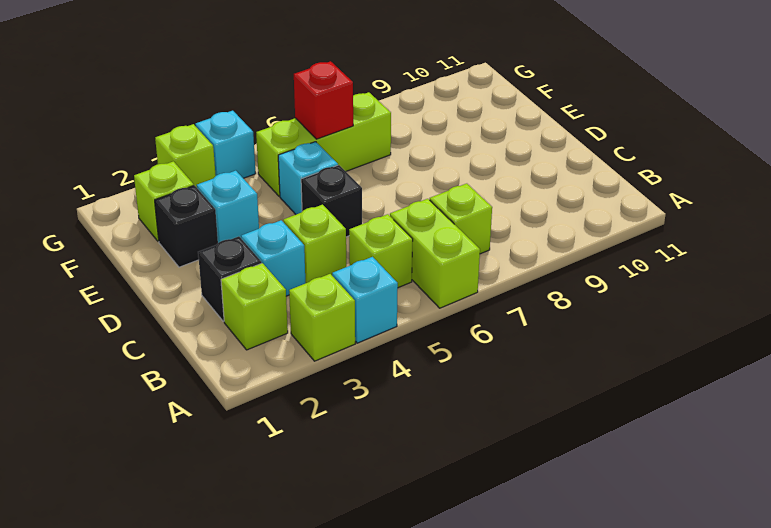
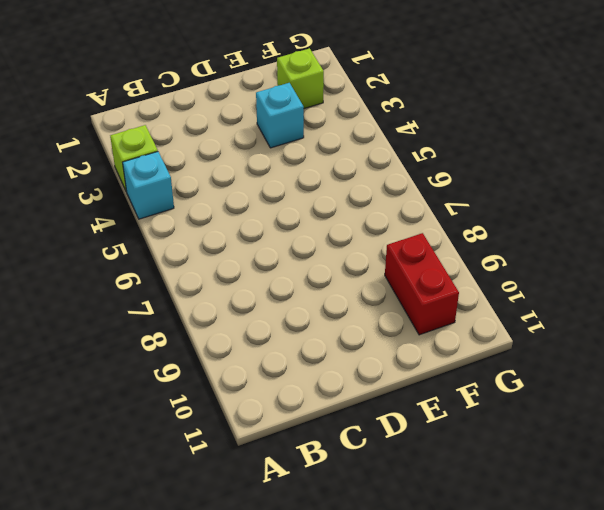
red brick F9:F10 level 1 -> none
none -> lime brick A6:B6 level 1
none -> lime brick B2 level 1
none -> lime brick B5 level 1

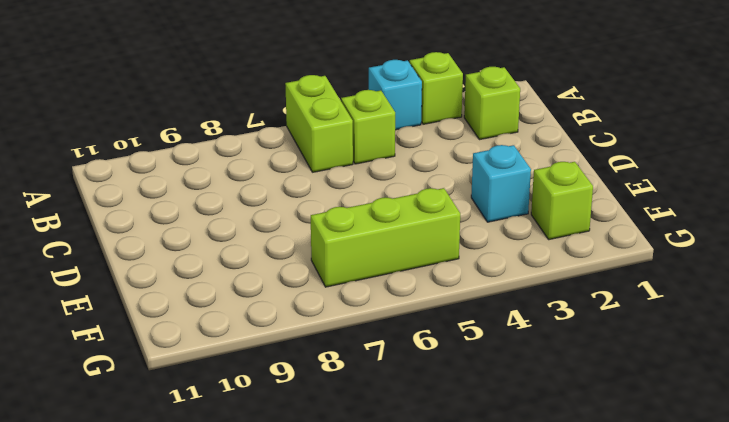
none -> lime brick B7 level 1
none -> black brick C2 level 1
none -> cyan brick C3 level 1

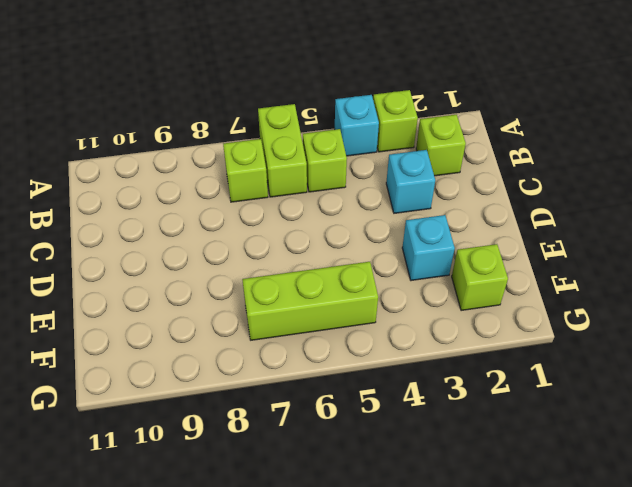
none -> black brick C2 level 1
none -> lime brick C4 level 1
none -> black brick D5 level 1

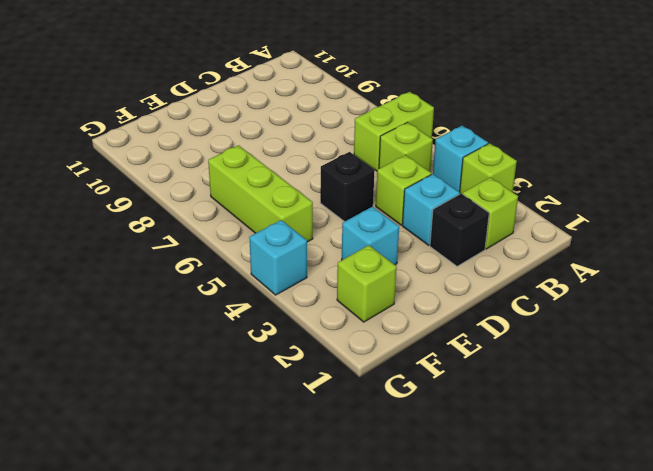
none -> lime brick B7 level 1
none -> black brick E2 level 1
none -> cyan brick E5 level 1

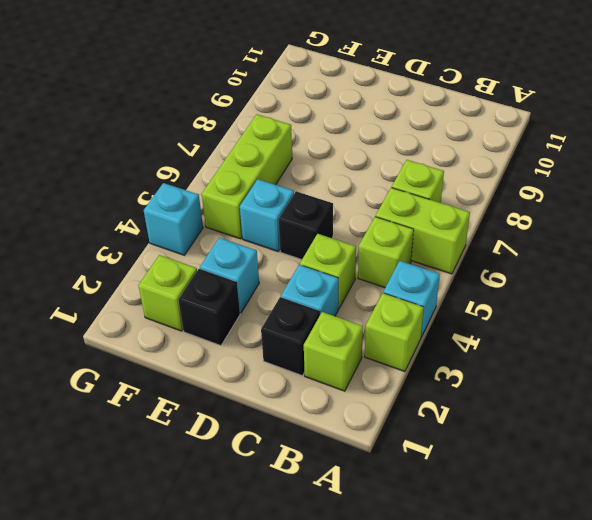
none -> lime brick G3 level 1
none -> red brick F6 level 2

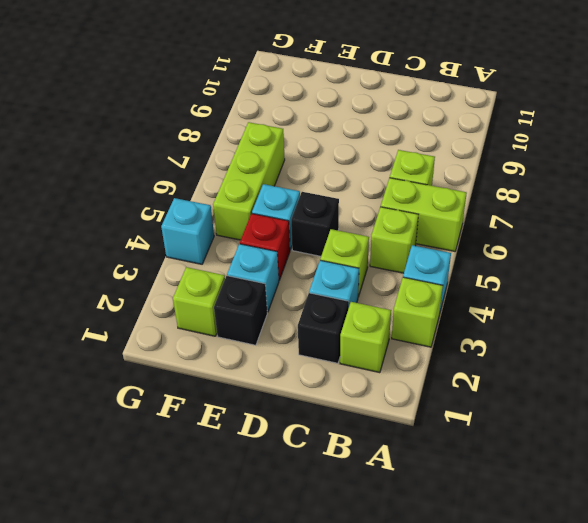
red brick E4 level 1 -> red brick F6 level 2
none -> lime brick G3 level 1

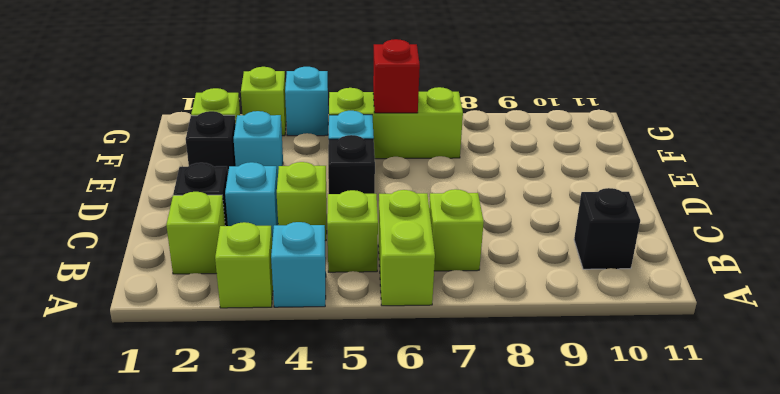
black brick B10 level 1 -> none

